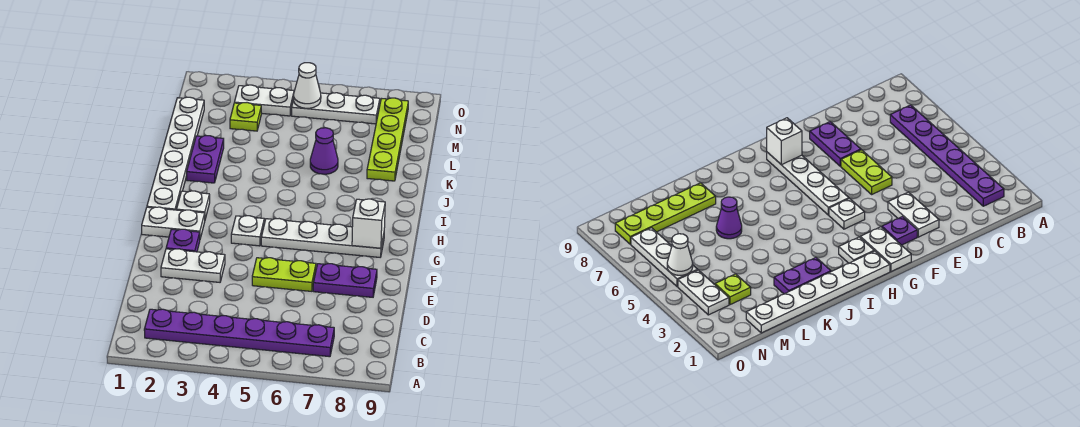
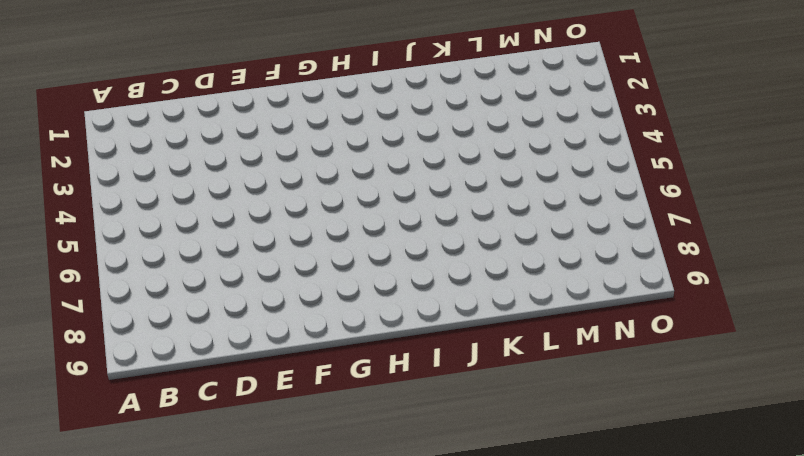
none -> purple plate B2:B7 level 1
none -> white plate E2:E3 level 1
none -> lime plate E5:E6 level 1

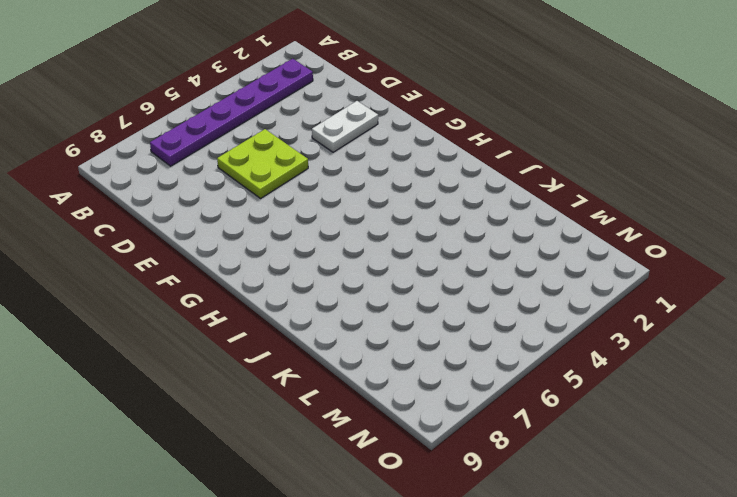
lime plate D5:E6 level 1 -> lime plate E5:E6 level 1
none -> purple plate E7:E8 level 1
none -> purple plate F2 level 1
none -> white plate G1:G2 level 1

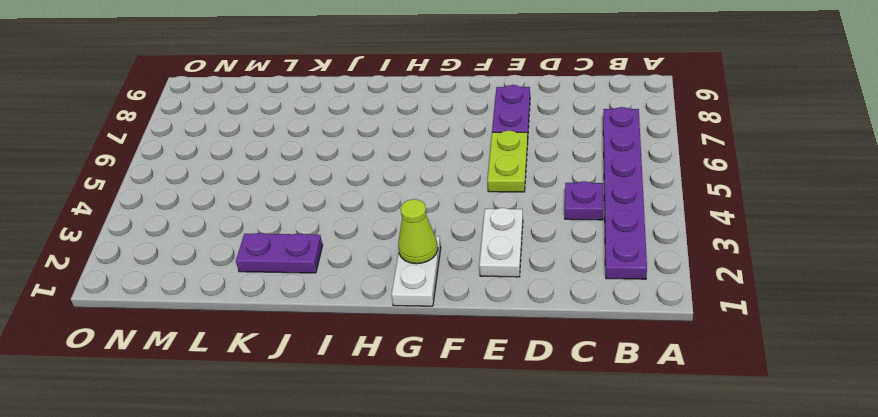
purple plate C4 level 1 -> purple plate F2 level 1
lime cone G2 level 2 -> none
none -> white plate G4 level 1
none -> white plate G5:G8 level 1
none -> white plate H1:M1 level 1

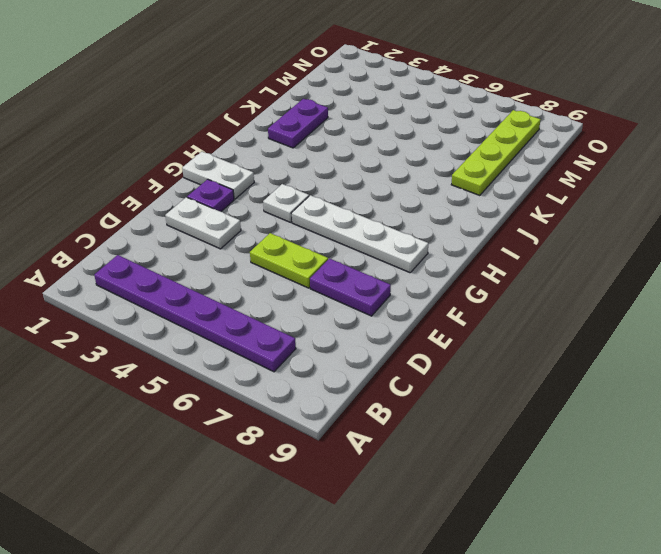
none -> white plate H1:M1 level 1
none -> white plate H2 level 1
none -> purple cone K6 level 1

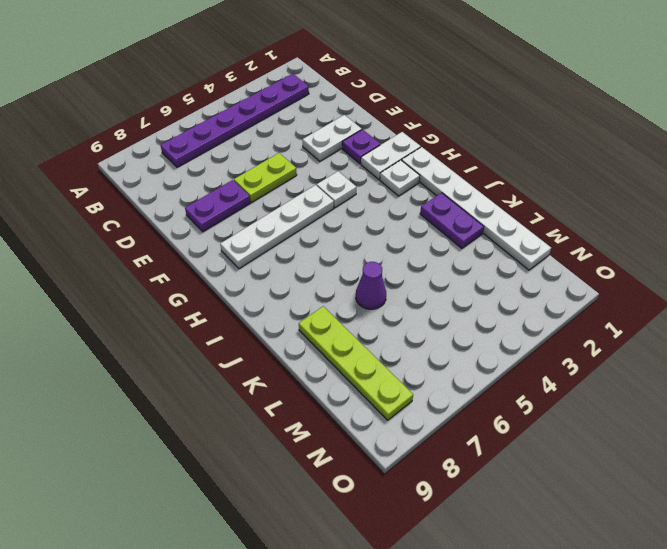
none -> lime plate M3 level 1
none -> white plate N3:N4 level 1
none -> white plate N5:N7 level 1

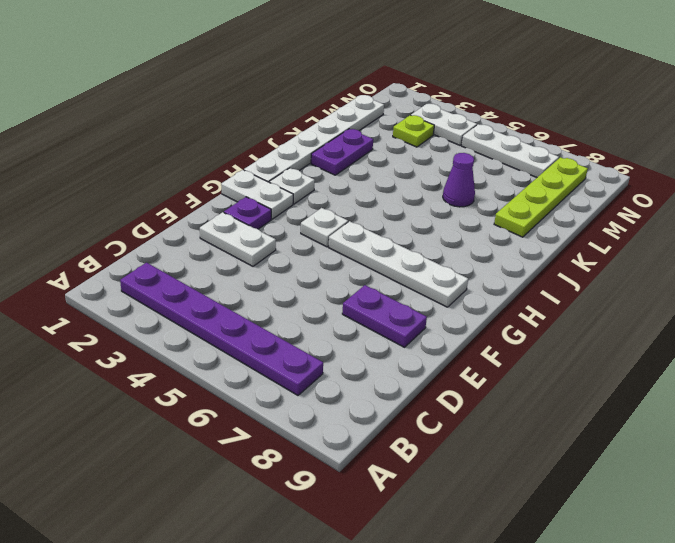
none -> lime plate E5:E6 level 1
none -> white brick G8 level 2
none -> white cone N5 level 2

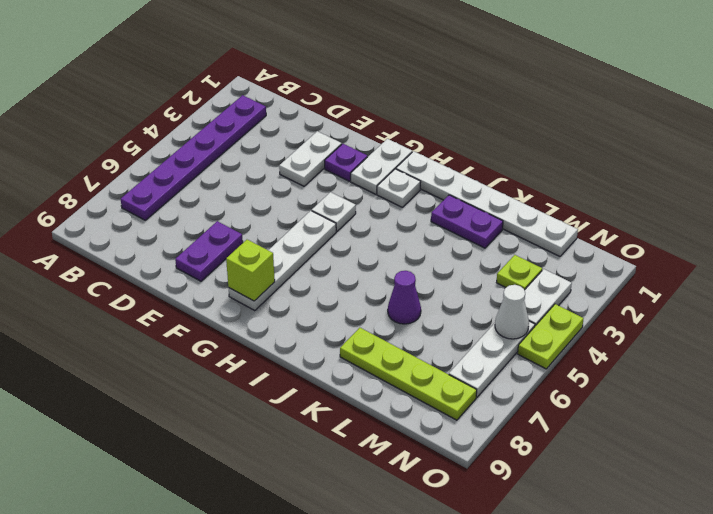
lime brick G8 level 2 -> white brick G8 level 2
lime plate O4:O5 level 1 -> lime plate E5:E6 level 1

